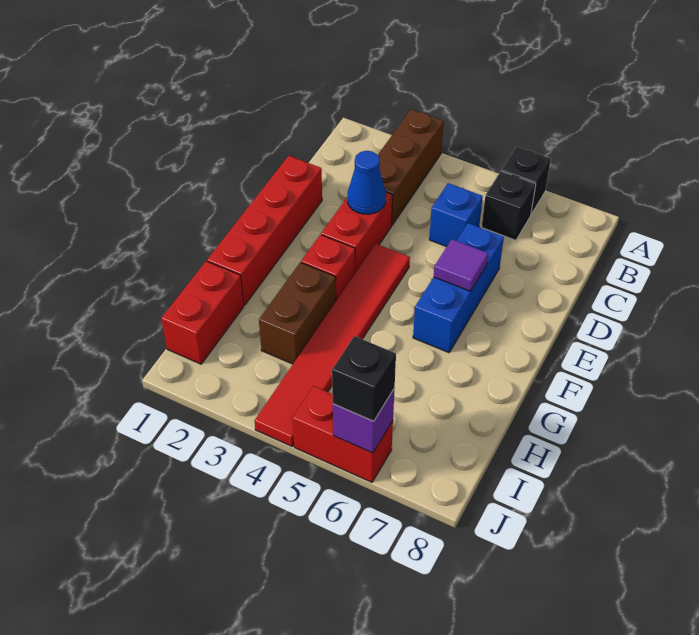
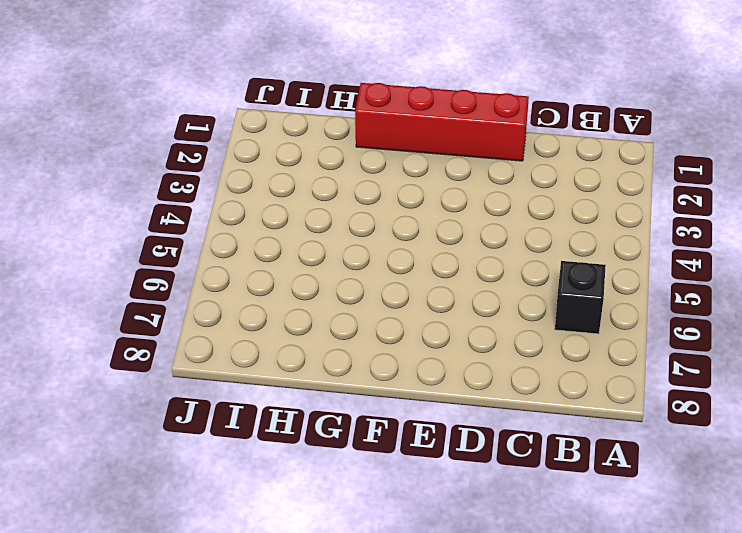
none -> brown brick A3:C3 level 1
none -> black brick A6 level 1
none -> blue brick C5 level 1

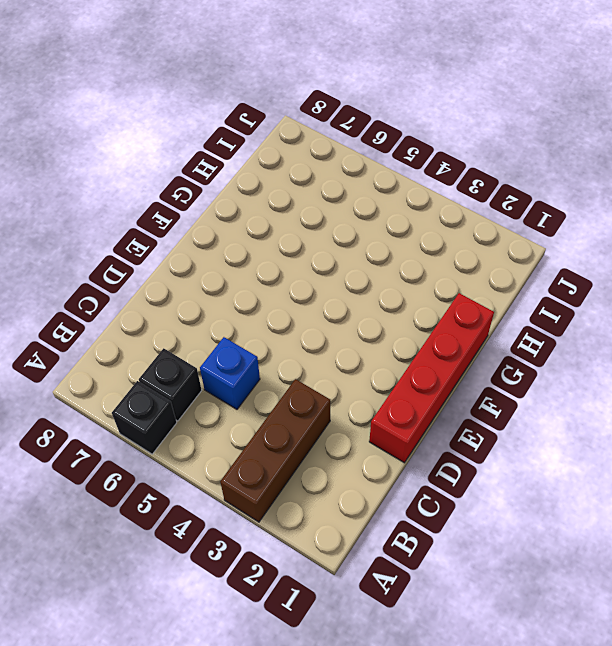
none -> red brick D3:E3 level 1
none -> blue brick D6:F6 level 1
none -> red tile E4:J4 level 1

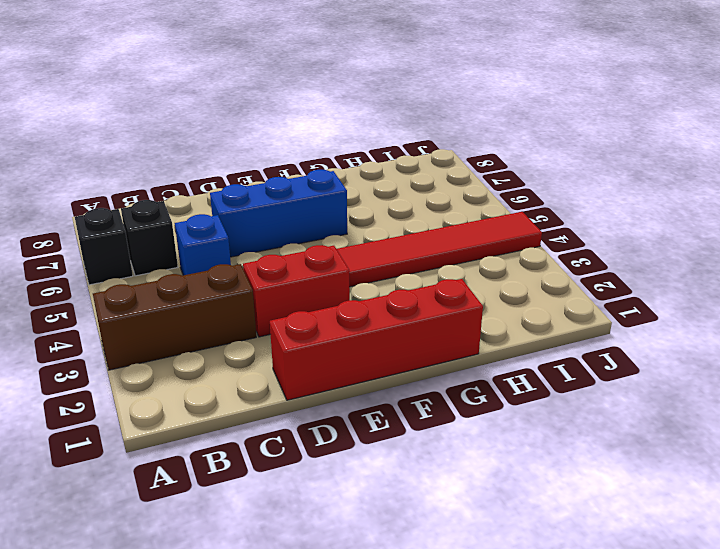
none -> red brick F3 level 1
none -> brown brick G3:H3 level 1
none -> red brick H1:I1 level 1

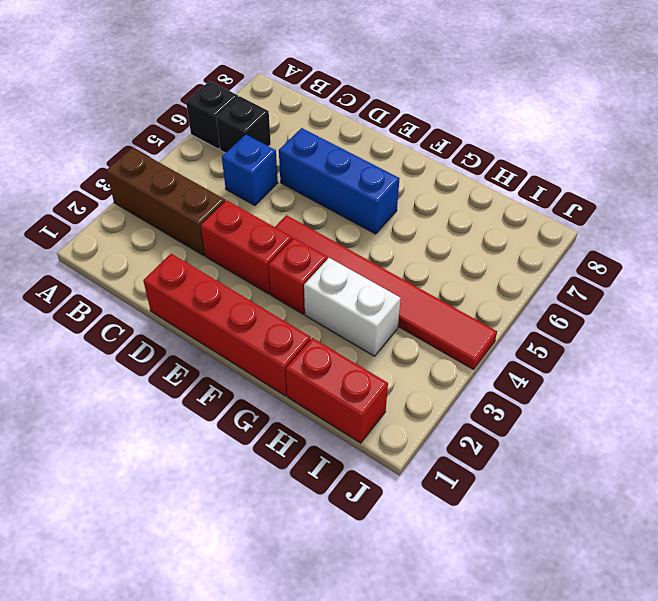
white brick G3:H3 level 1 -> brown brick G3:H3 level 1
none -> red brick J5:J6 level 1
none -> blue cone D3 level 2
none -> purple tile E6 level 2

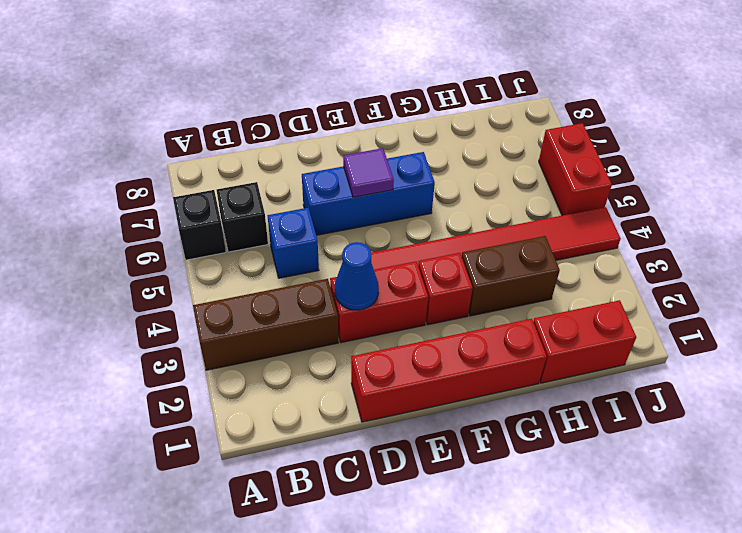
none -> purple brick J6 level 2
none -> black brick J6 level 3

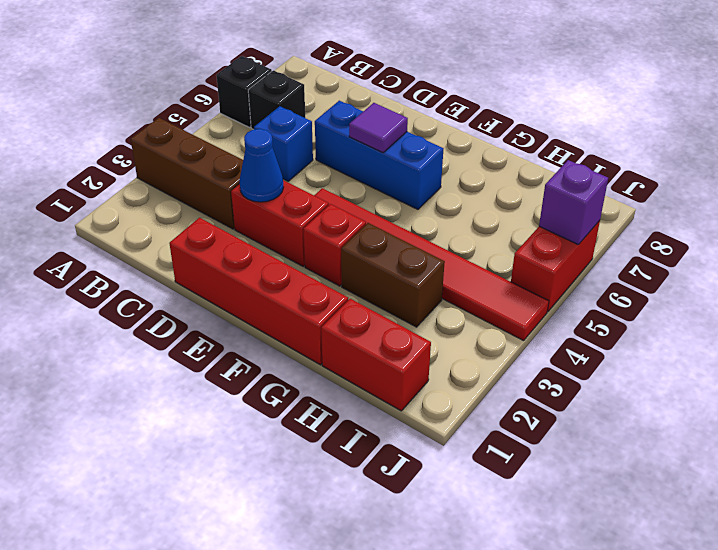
none -> black brick J6 level 3

